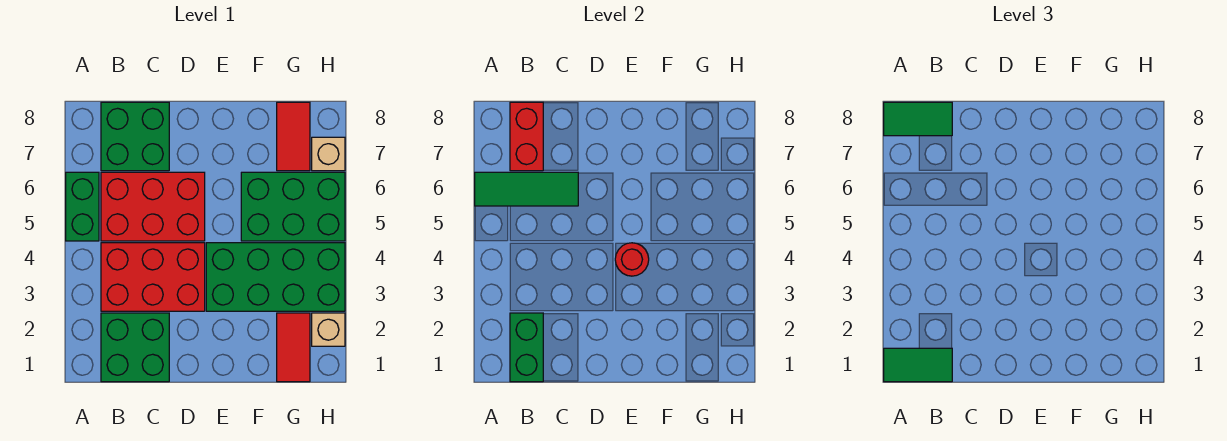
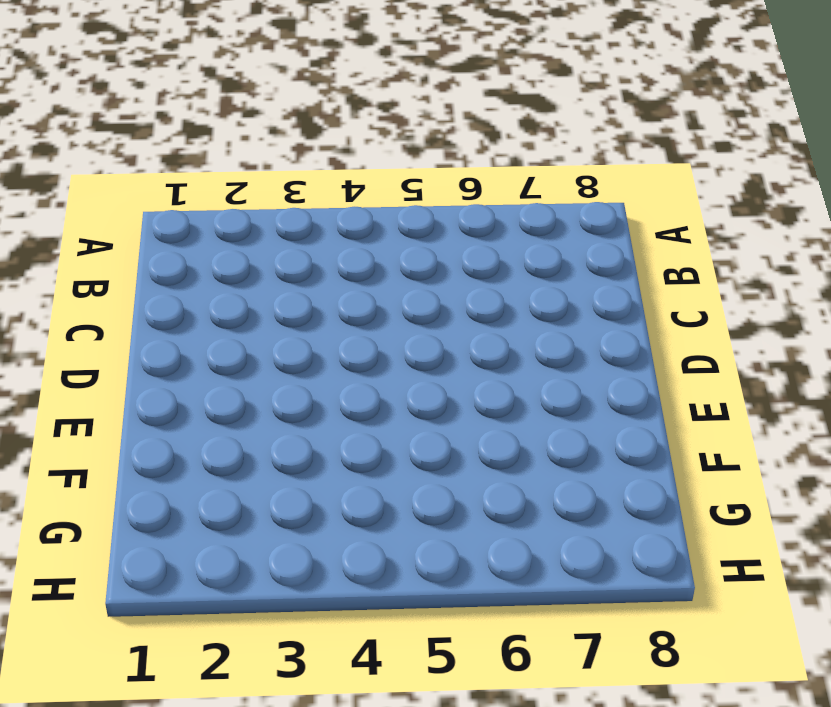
none -> green brick A5:A6 level 1
none -> green brick B1:C2 level 1
none -> red brick B3:D4 level 1

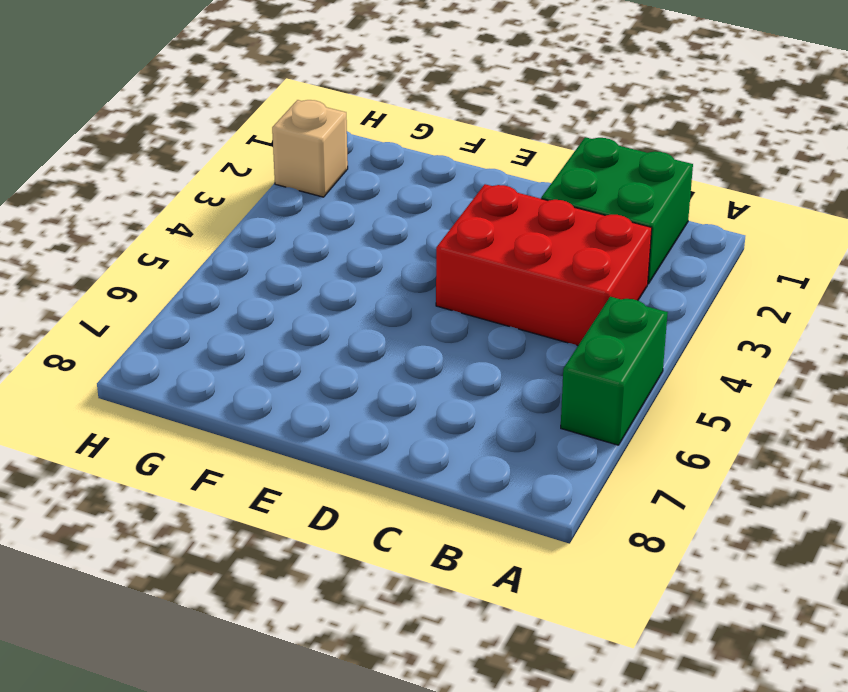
none -> red brick B5:D6 level 1
none -> green brick B7:C8 level 1
none -> green brick E3:H4 level 1

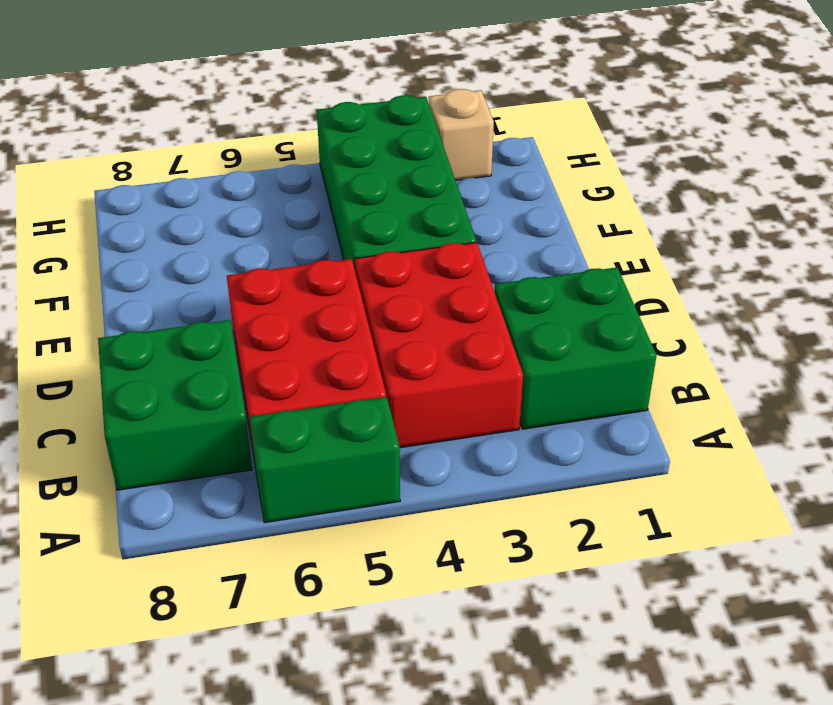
none -> green brick F5:H6 level 1
none -> red tile G1:G2 level 1
none -> red tile G7:G8 level 1

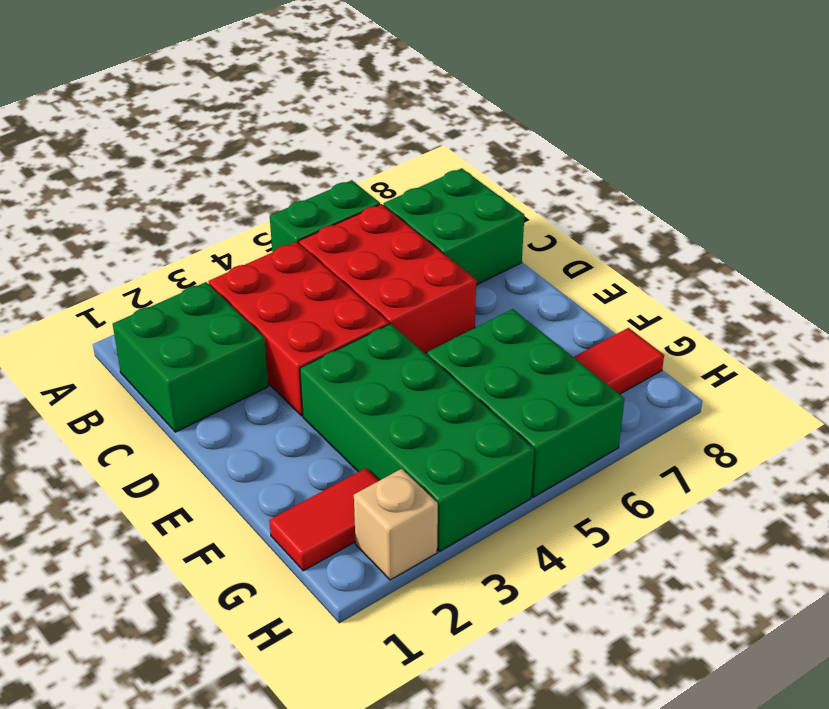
none -> tan brick H7 level 1
none -> green tile A6:C6 level 2
none -> green brick B1:B2 level 2

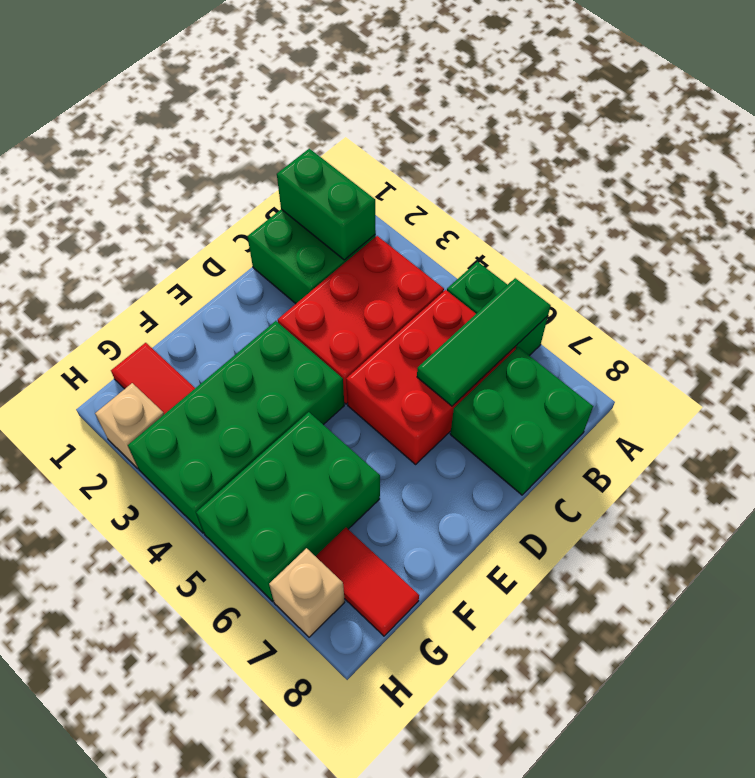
none -> red brick B7:B8 level 2
none -> red round brick E4 level 2
none -> green tile A1:B1 level 3

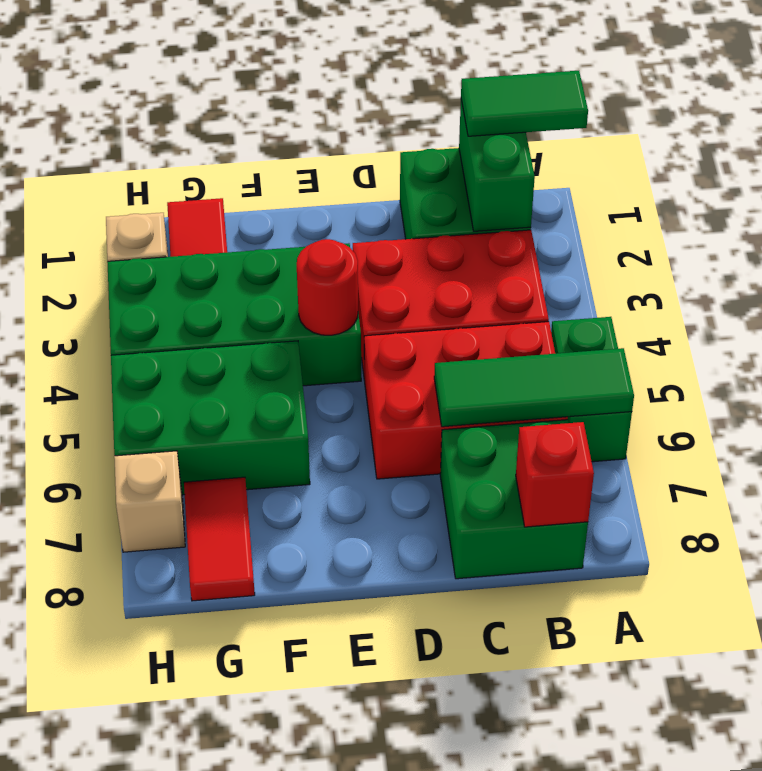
red brick B8 level 2 -> red brick B7:B8 level 2
none -> green tile A8:B8 level 3

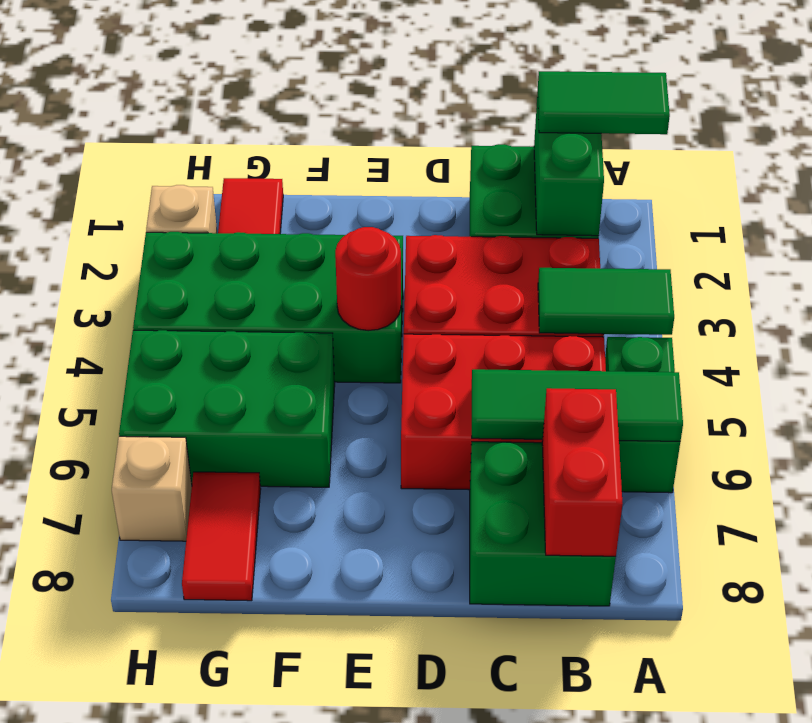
green tile A4:B4 level 2 -> green tile A8:B8 level 3

